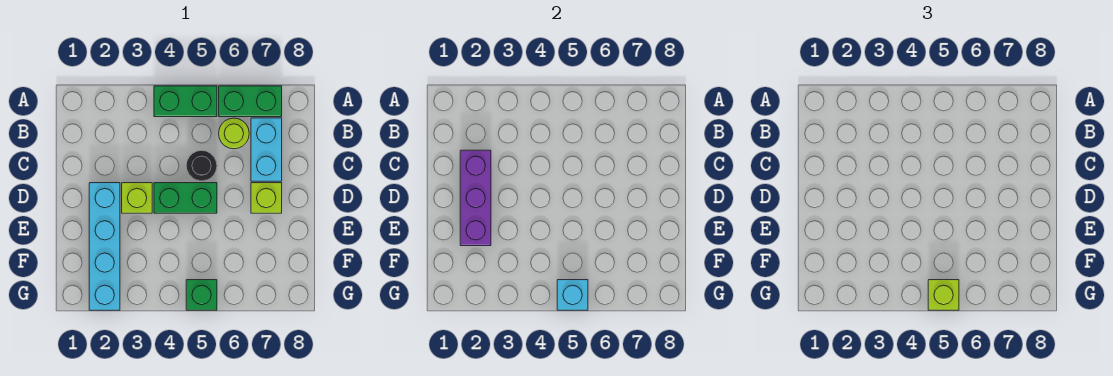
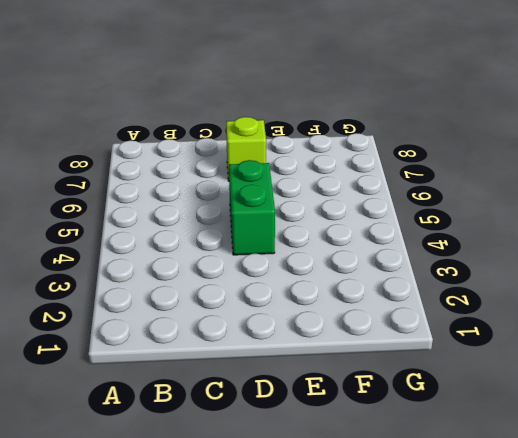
none -> green brick A4:A5 level 1
none -> green brick A6:A7 level 1
none -> lime round brick B6 level 1

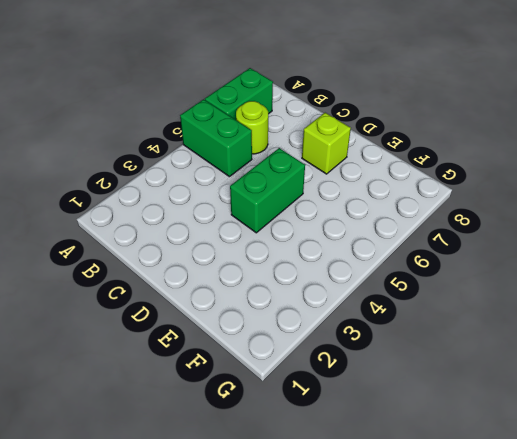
green brick A5:B5 level 1 -> green brick A4:A5 level 1
none -> cyan brick B7:C7 level 1
none -> black round brick C5 level 1
none -> cyan brick D2:G2 level 1

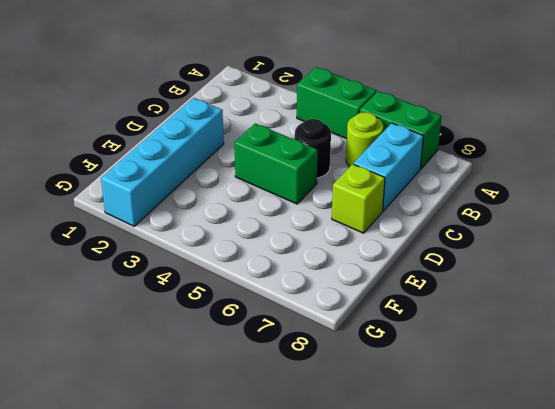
none -> lime brick D3 level 1
none -> green brick G5 level 1
none -> purple brick C2:E2 level 2

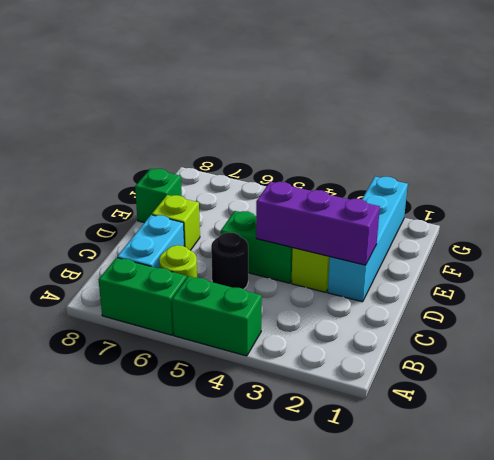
purple brick D2:D4 level 2 -> purple brick C2:E2 level 2
green brick E8 level 1 -> green brick G5 level 1
none -> cyan brick G5 level 2
none -> lime brick G5 level 3

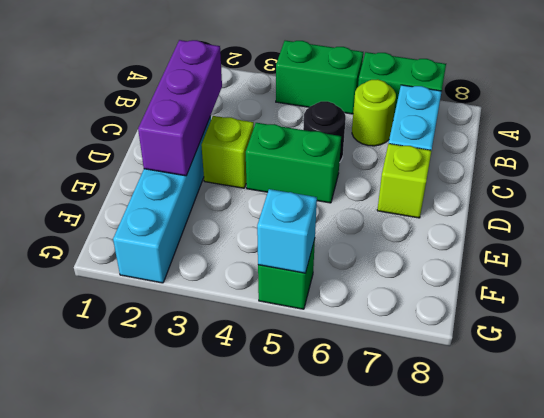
none -> lime brick G5 level 3

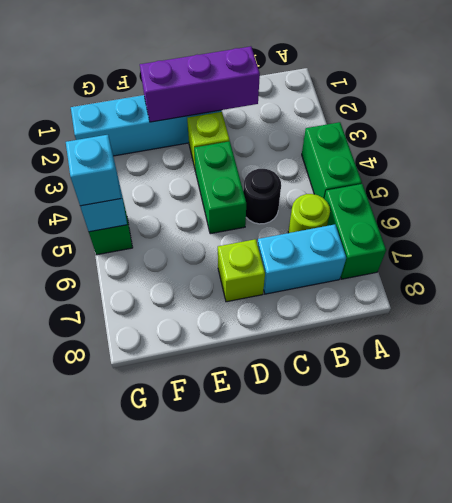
cyan brick G5 level 3 -> lime brick G5 level 3

